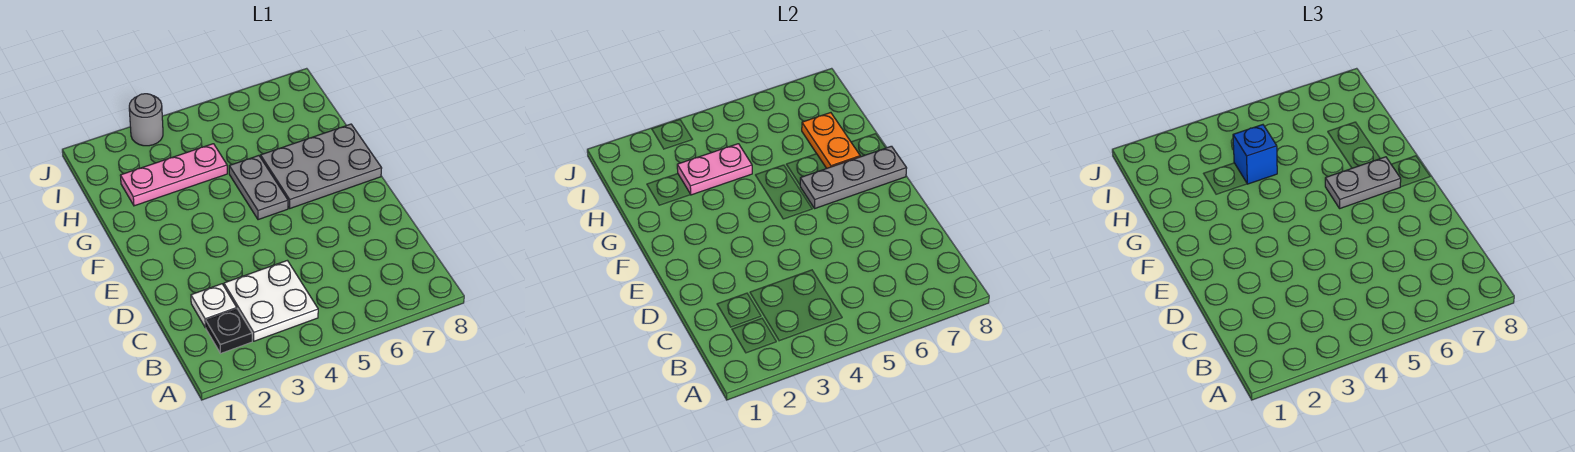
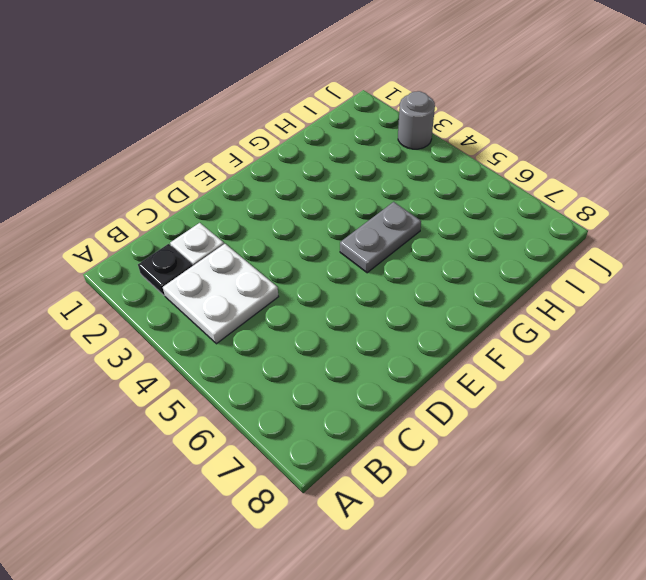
none -> grey plate F6:G8 level 1
none -> pink plate H2:H4 level 1
none -> grey plate F6:F8 level 2

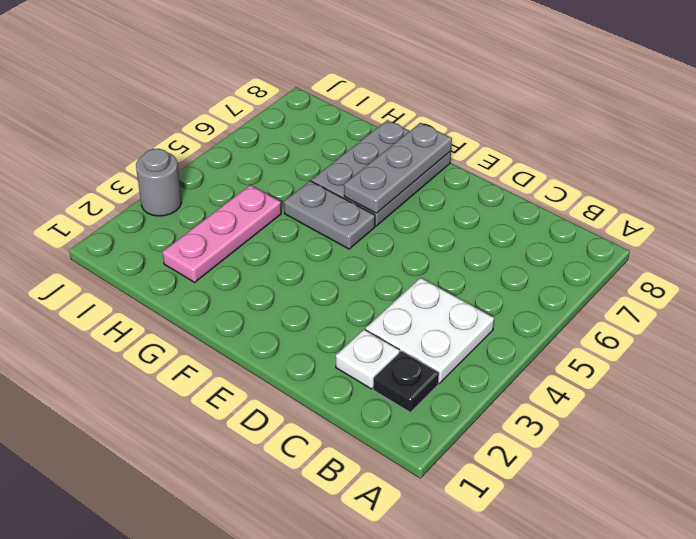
none -> orange plate G7:H7 level 2
none -> pink plate H3:H4 level 2
none -> grey plate F6:F7 level 3

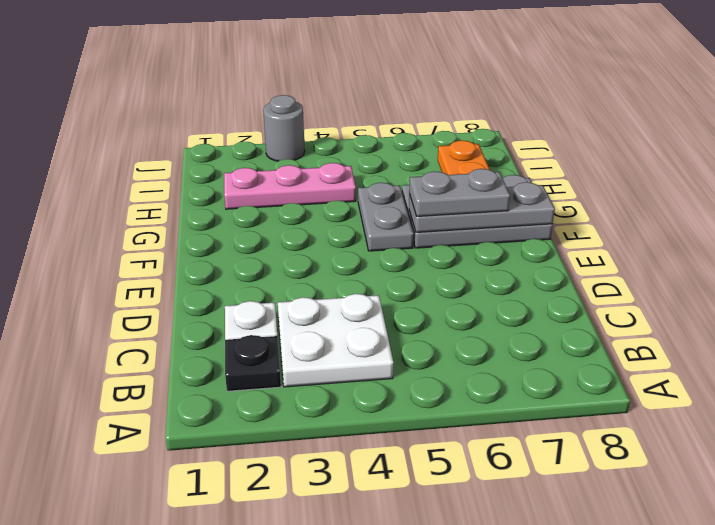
none -> pink plate H3:H4 level 2
none -> blue brick H4 level 3

